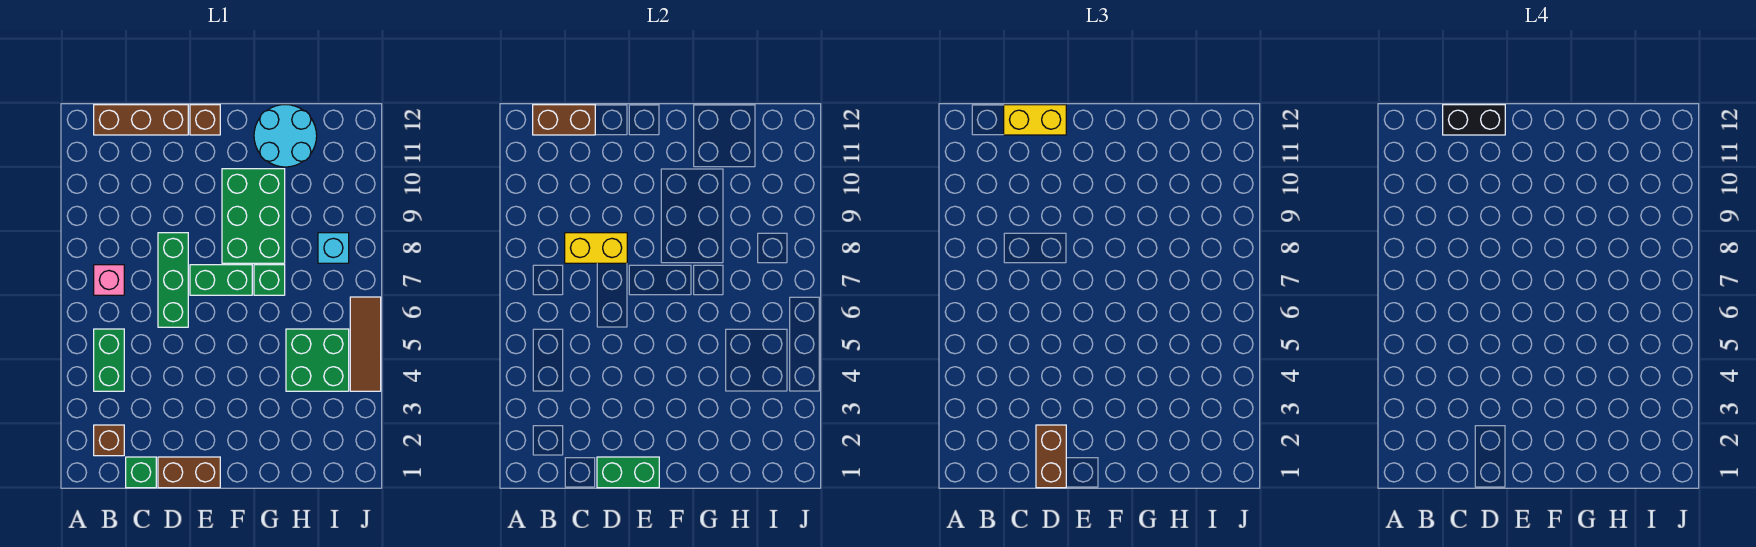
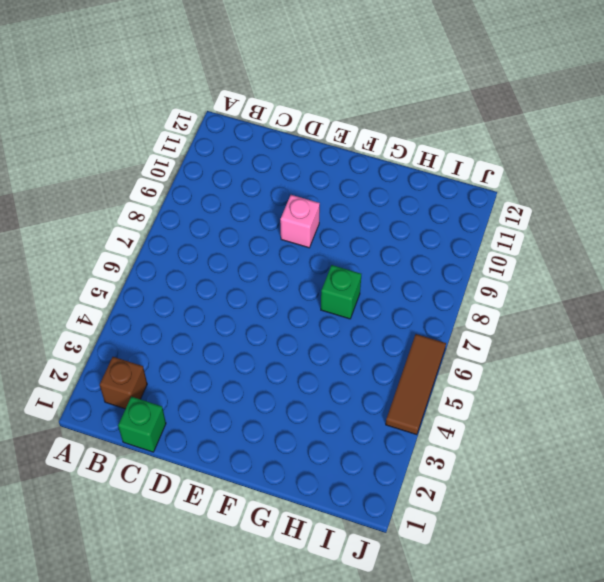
pink brick E9 level 1 -> pink brick B7 level 1
none -> green brick B4:B5 level 1
none -> brown brick B12:D12 level 1
none -> brown brick D1:E1 level 1

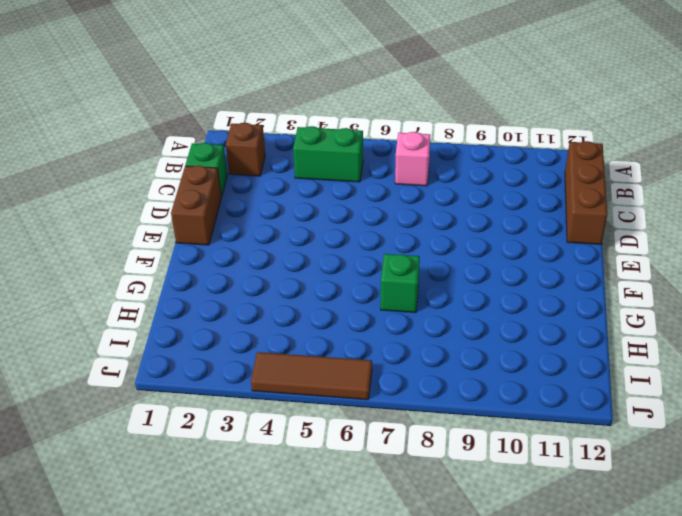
none -> green brick D6:D8 level 1
none -> green brick E7:F7 level 1
none -> brown brick E12 level 1

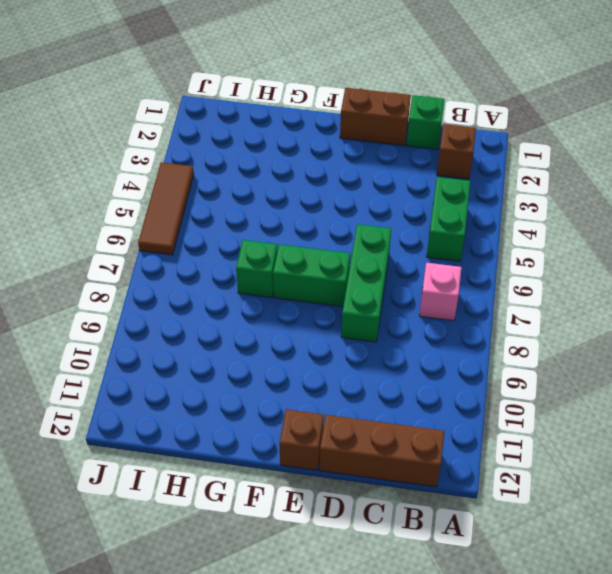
none -> green brick F8:G10 level 1
none -> cyan round brick G11:H12 level 1
none -> green brick H4:I5 level 1

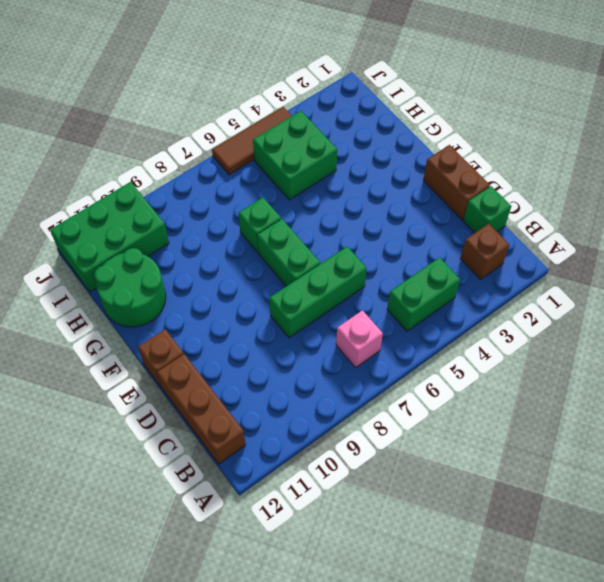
green round brick G11:H12 level 1 -> cyan round brick G11:H12 level 1
green brick I10:J12 level 1 -> green brick F8:G10 level 1
none -> cyan brick I8 level 1
none -> brown brick B12:C12 level 2
none -> yellow brick C8:D8 level 2

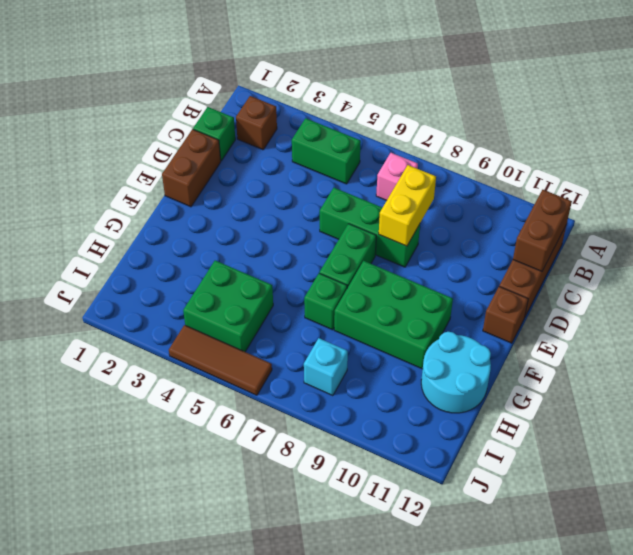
none -> green brick D1:E1 level 2
none -> yellow brick C12:D12 level 3
none -> brown brick D1:D2 level 3

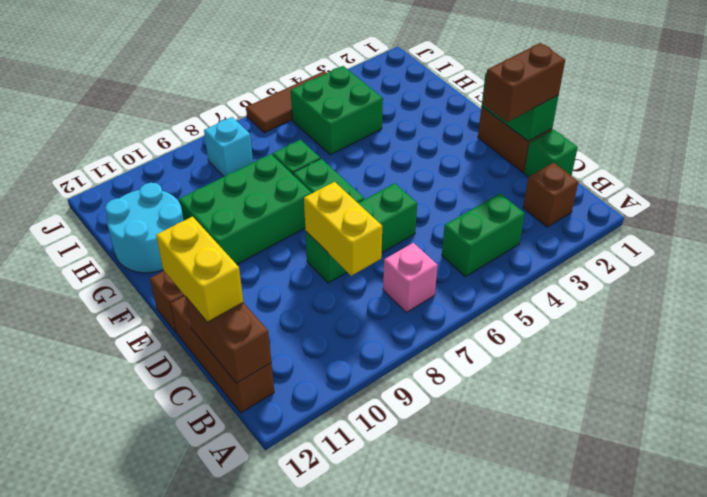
none -> black brick C12:D12 level 4

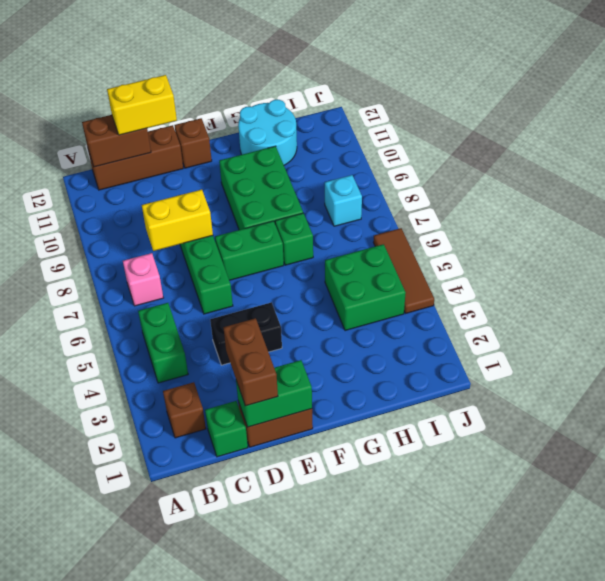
black brick D4:E4 level 1 -> black brick C12:D12 level 4

